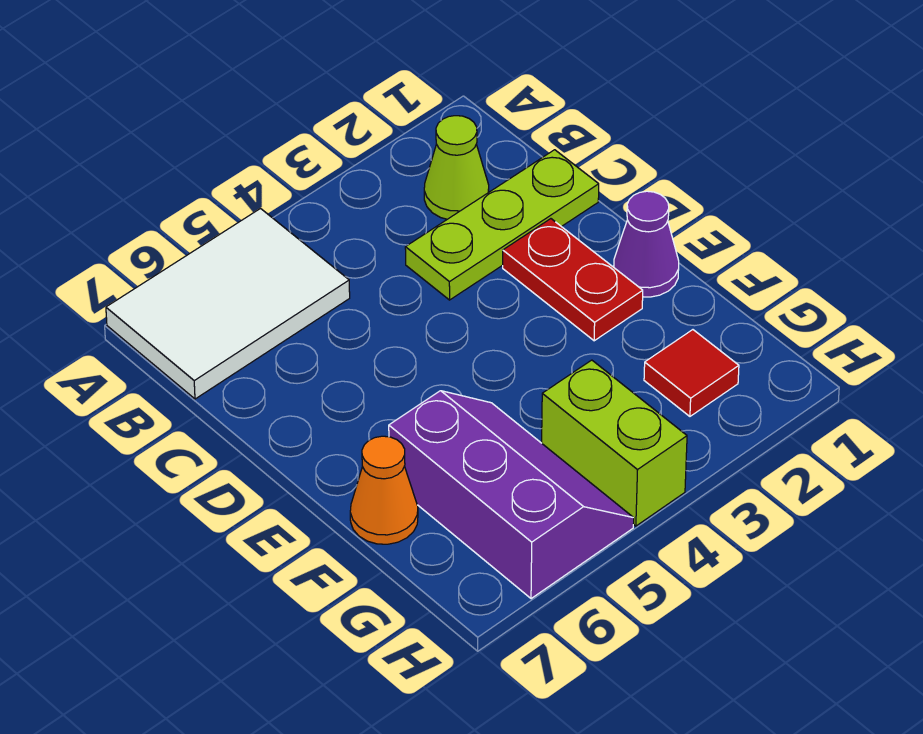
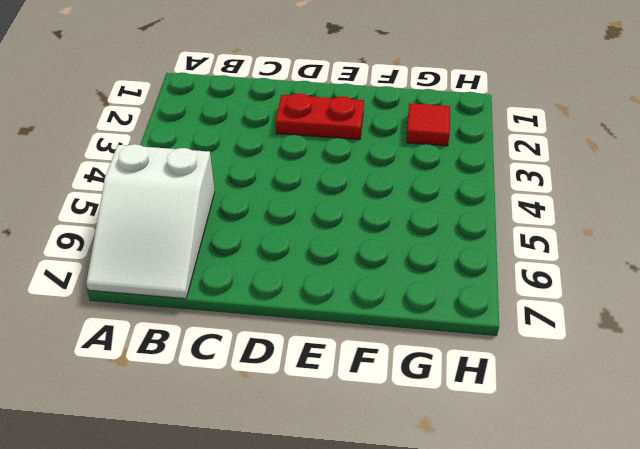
white slope A5:B7 level 1 top 5 -> white tile A5:B7 level 1
none -> lime cone B2 level 1
none -> lime plate C1:C3 level 1

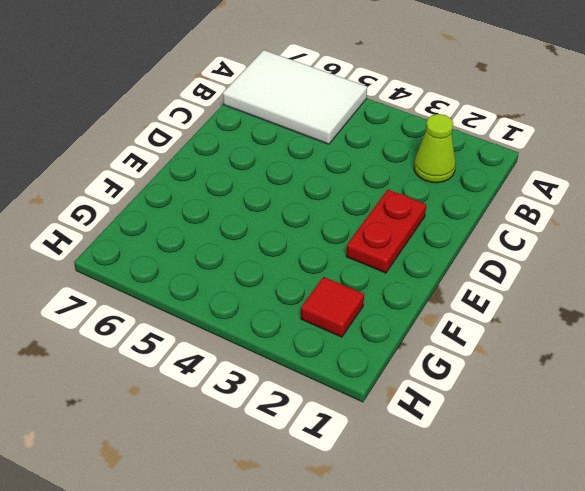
none -> lime plate C1:C3 level 1
none -> purple cone E1 level 1

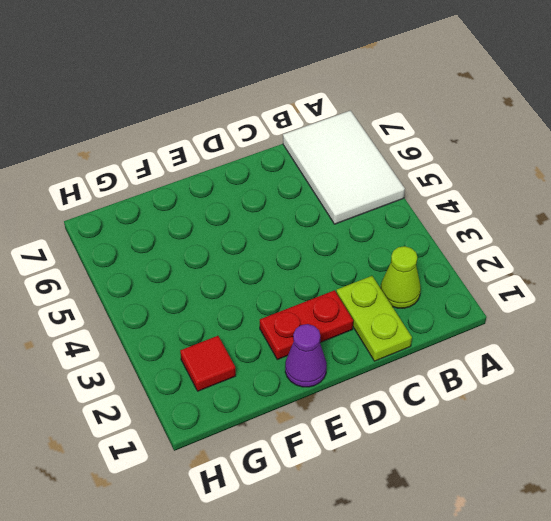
lime plate C1:C2 level 1 -> lime plate C1:C3 level 1
none -> purple slope F5:H6 level 1 top 6
none -> orange cone F7 level 1

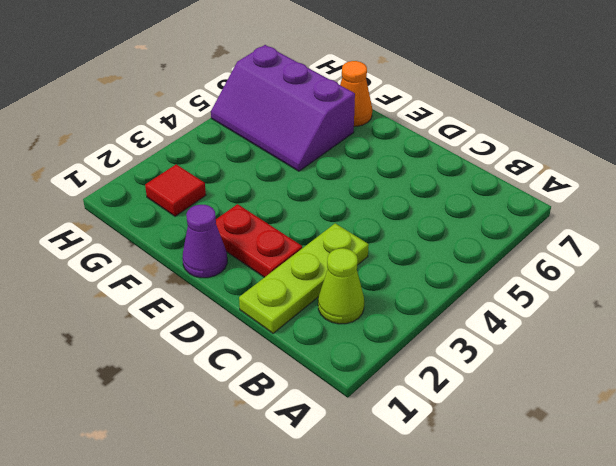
none -> white tile A5:B7 level 1
none -> lime brick G4:H4 level 1

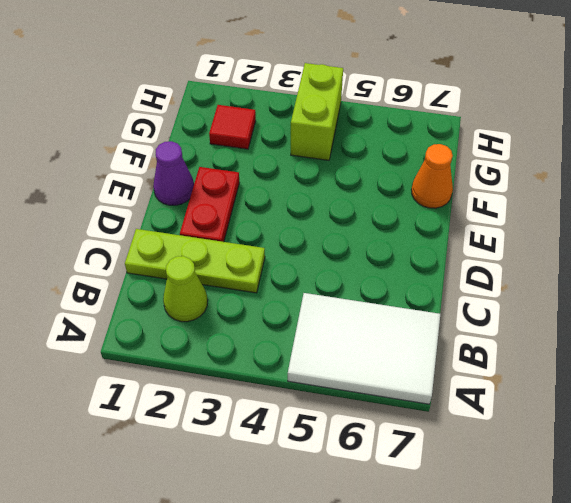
none -> purple slope F5:H6 level 1 top 6

